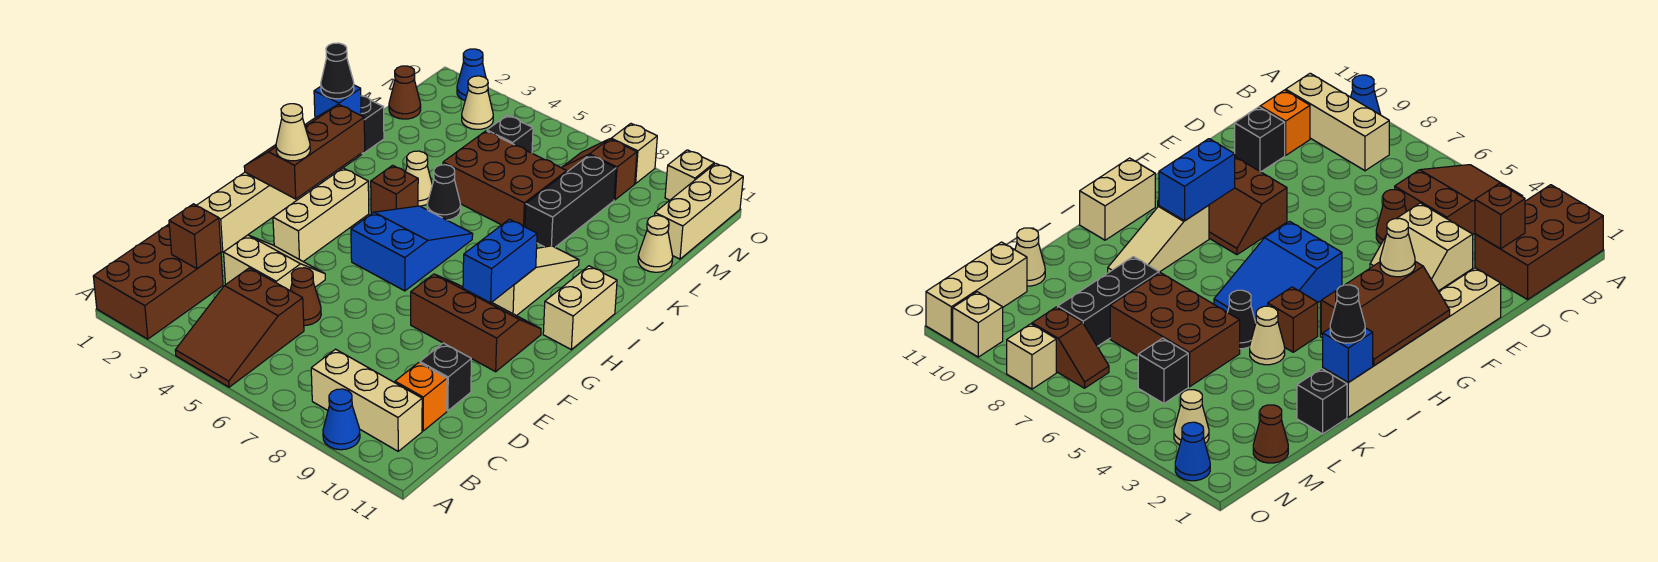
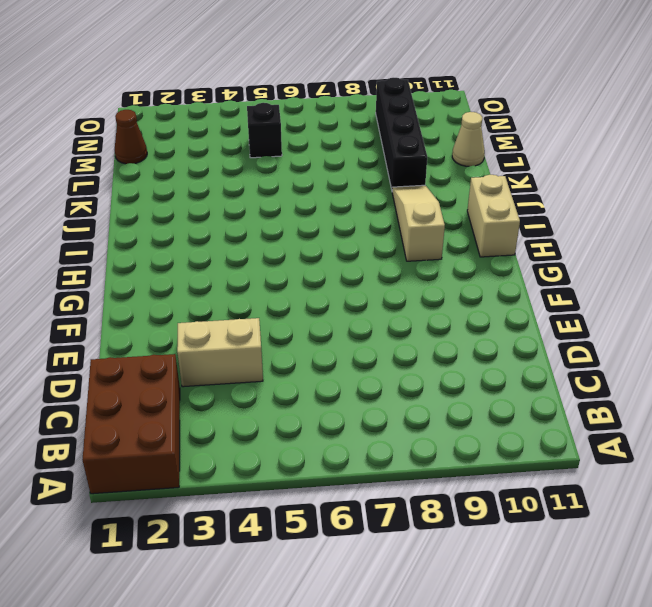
black brick K9:N9 level 1 -> none
none -> brown slope A4:C5 level 1 top C
none -> blue cone A9 level 1
none -> tan brick B8:B10 level 1
none -> orange brick C10 level 1

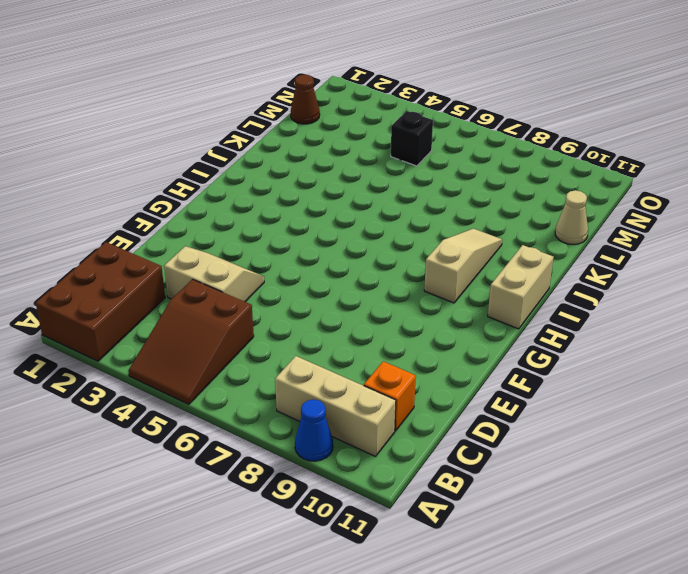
none -> brown cone D5 level 1
none -> black brick D10 level 1
none -> tan brick E1:J1 level 1
none -> tan brick F3:H3 level 1

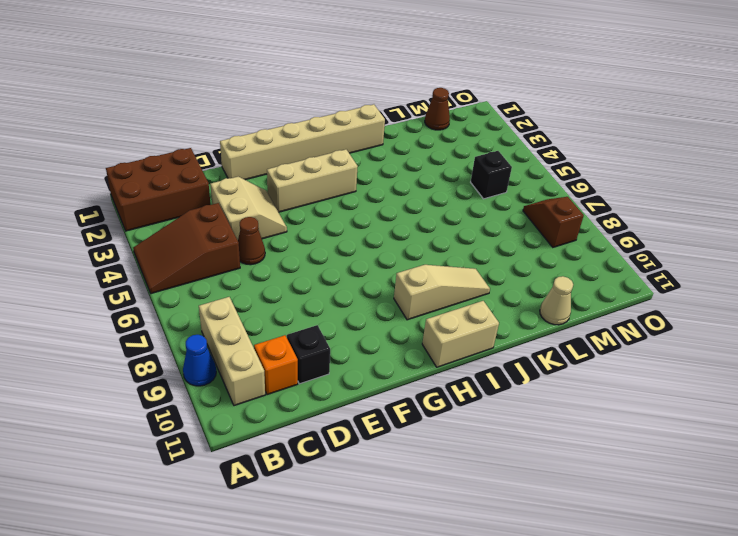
none -> brown slope F8:G10 level 1 top F
none -> blue slope G5:I6 level 1 top G
none -> brown brick I4 level 1
none -> tan cone J4 level 1

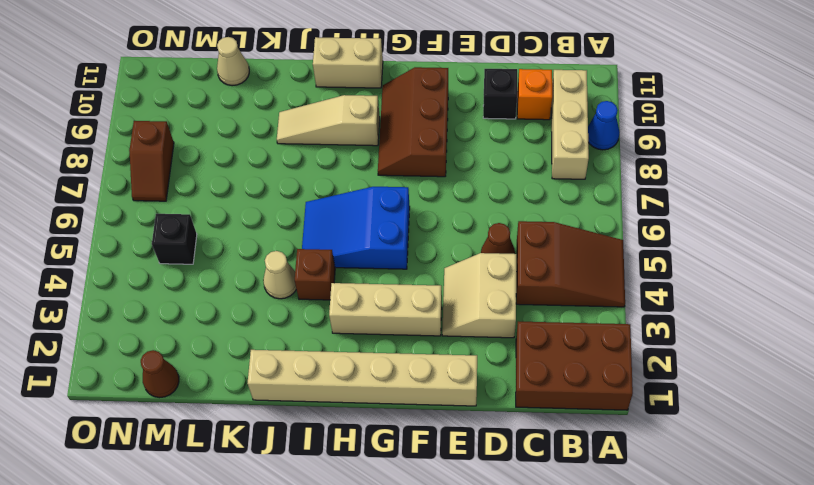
none -> black cone J5 level 1
none -> black brick K1 level 1
none -> brown brick K5:L7 level 1
none -> black brick K8:M8 level 1

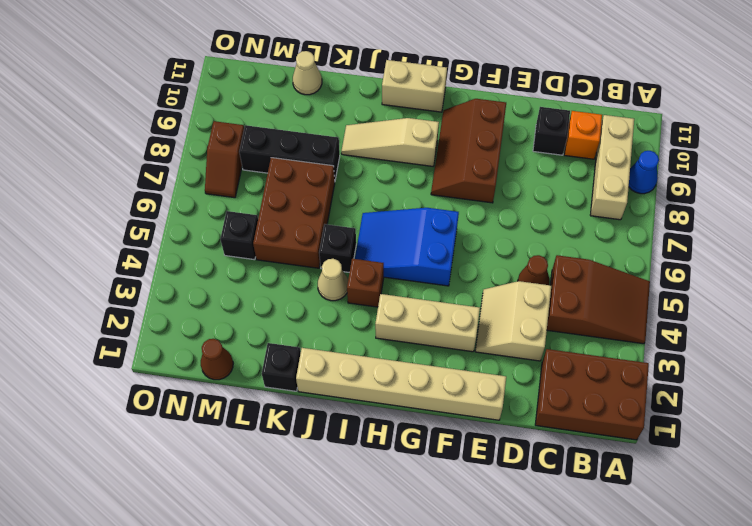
black brick J5 level 1 -> black cone J5 level 1
none -> tan brick M11:O11 level 1
none -> tan cone N3 level 1
none -> blue cone O2 level 1
none -> tan brick O8 level 1

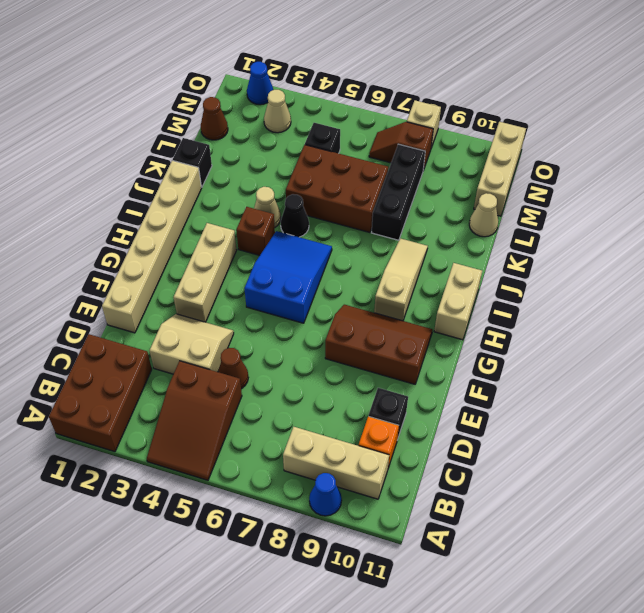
none -> tan brick O10 level 1
none -> brown brick C2 level 2
none -> brown slope G1:I2 level 2 top 2
none -> blue brick G9:H9 level 2

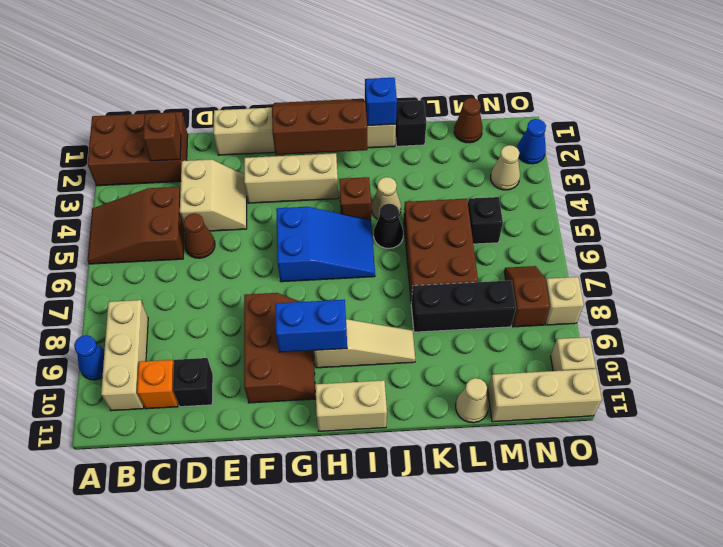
none -> tan cone G2 level 3
none -> black cone J1 level 3

